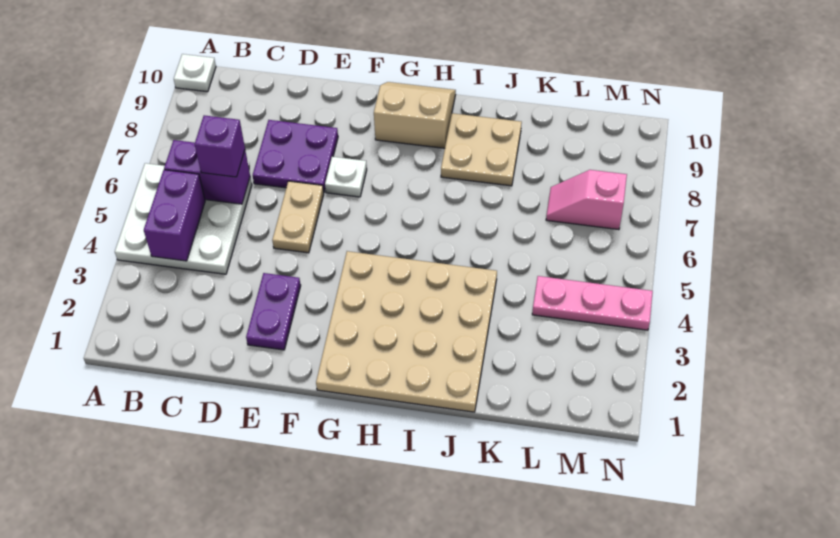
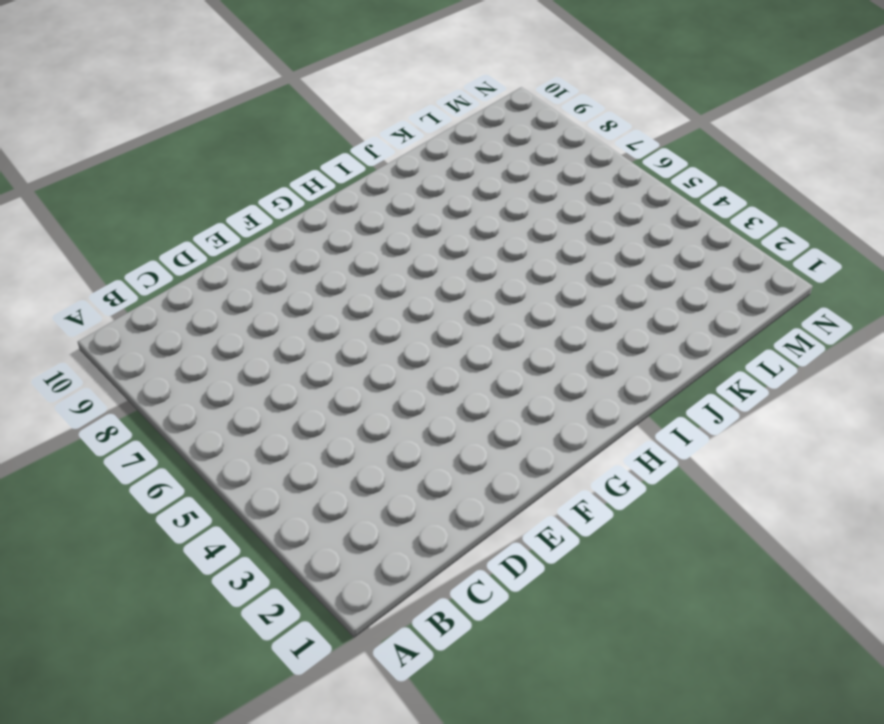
none -> white plate A4:C6 level 1
none -> white plate A10 level 1
none -> purple plate D7:E8 level 1

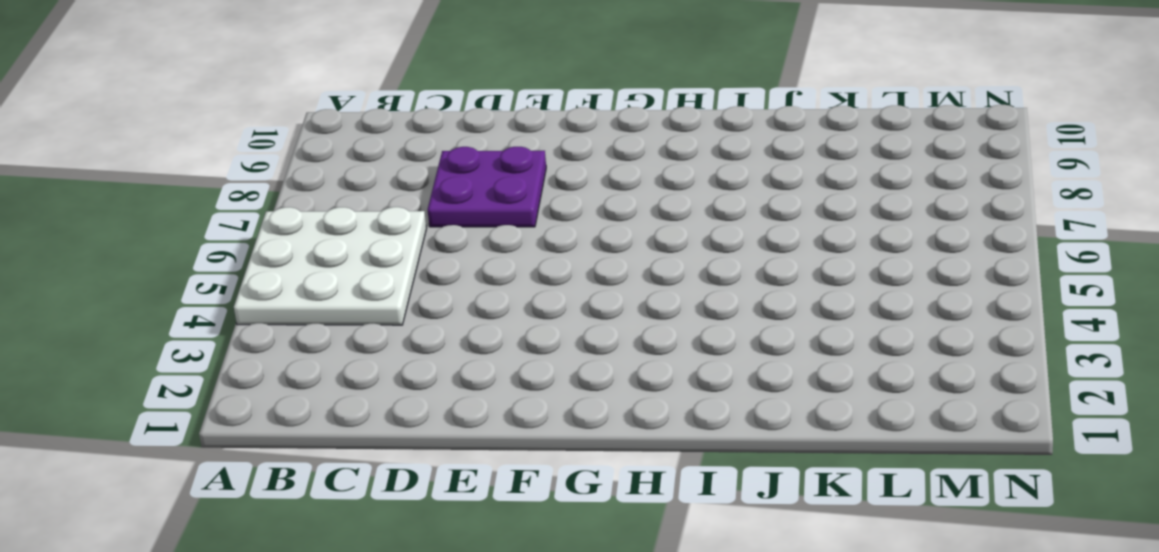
none -> white plate A10 level 1
none -> purple plate E2:E3 level 1
none -> tan plate E5:E6 level 1

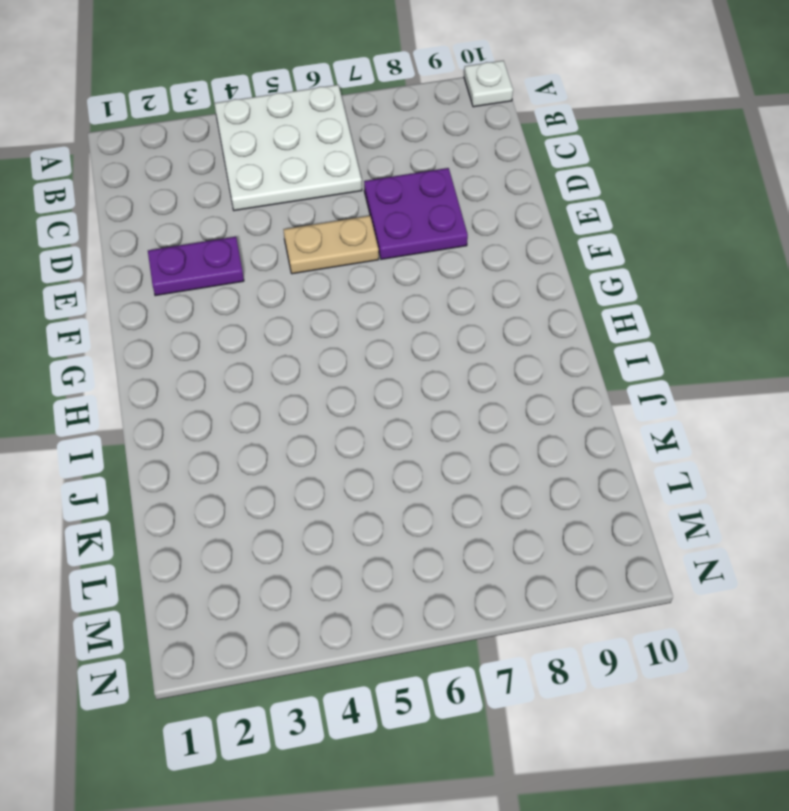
none -> white plate F7 level 1
none -> tan plate G1:J4 level 1
none -> tan slope G9:H10 level 1 top 9

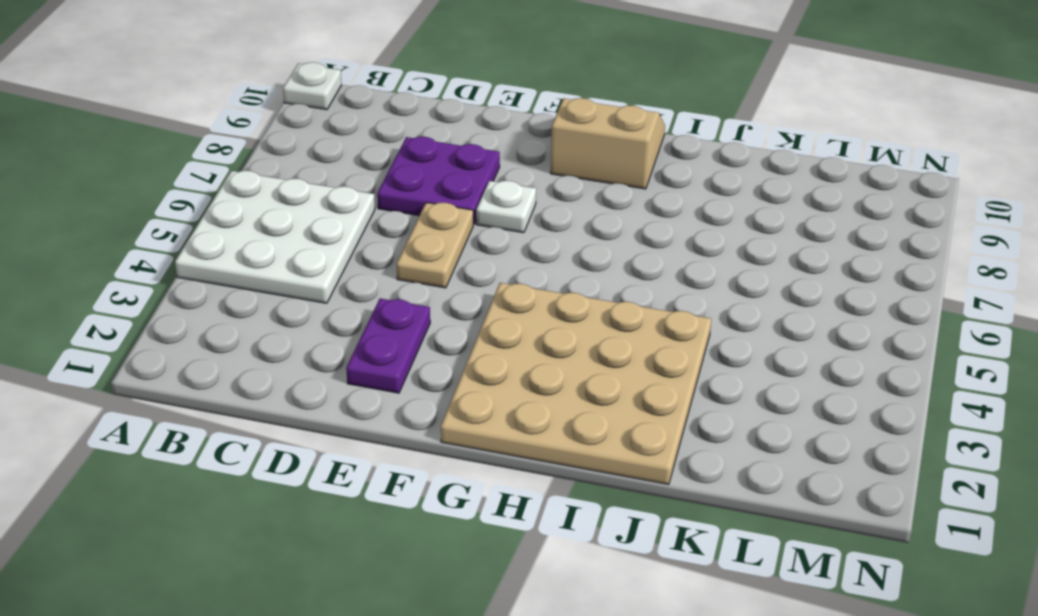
none -> tan plate I8:J9 level 1
none -> pink plate L4:N4 level 1
none -> pink slope L7:M7 level 1 top M

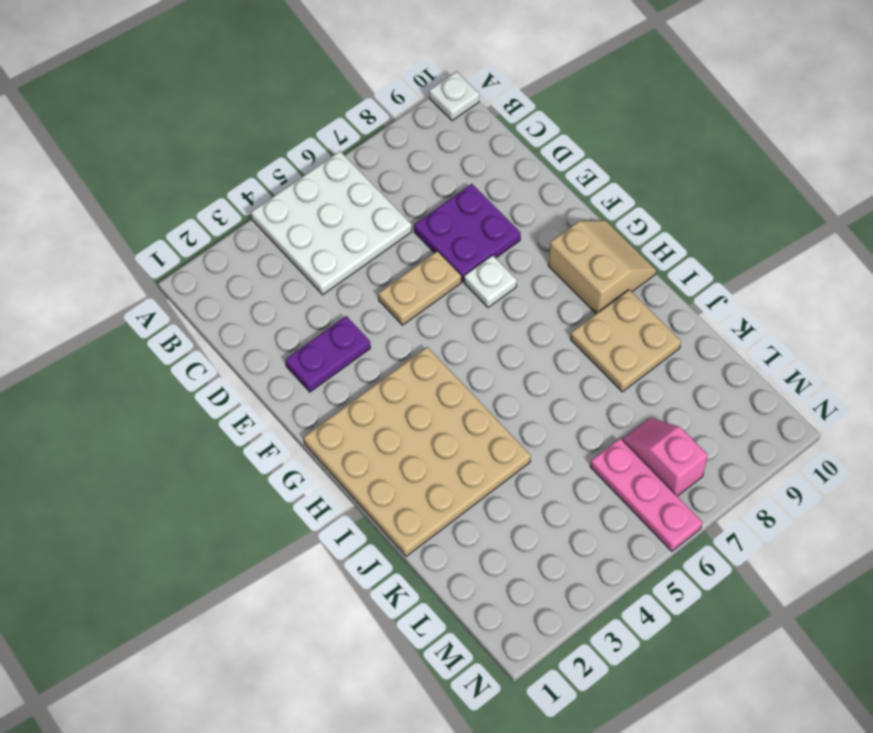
pink plate L6:N6 level 1 -> pink plate L4:N4 level 1
none -> purple brick B4:B5 level 2
none -> purple brick B6:C6 level 2
none -> purple brick C6 level 3

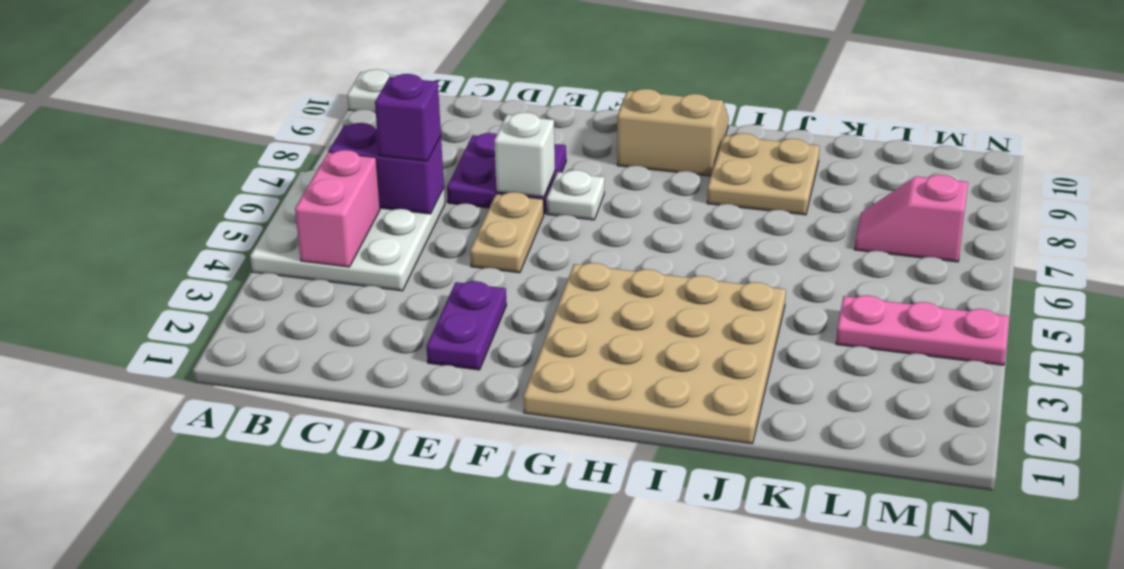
pink brick B4:B5 level 2 -> purple brick B4:B5 level 2
white brick E7 level 2 -> none

